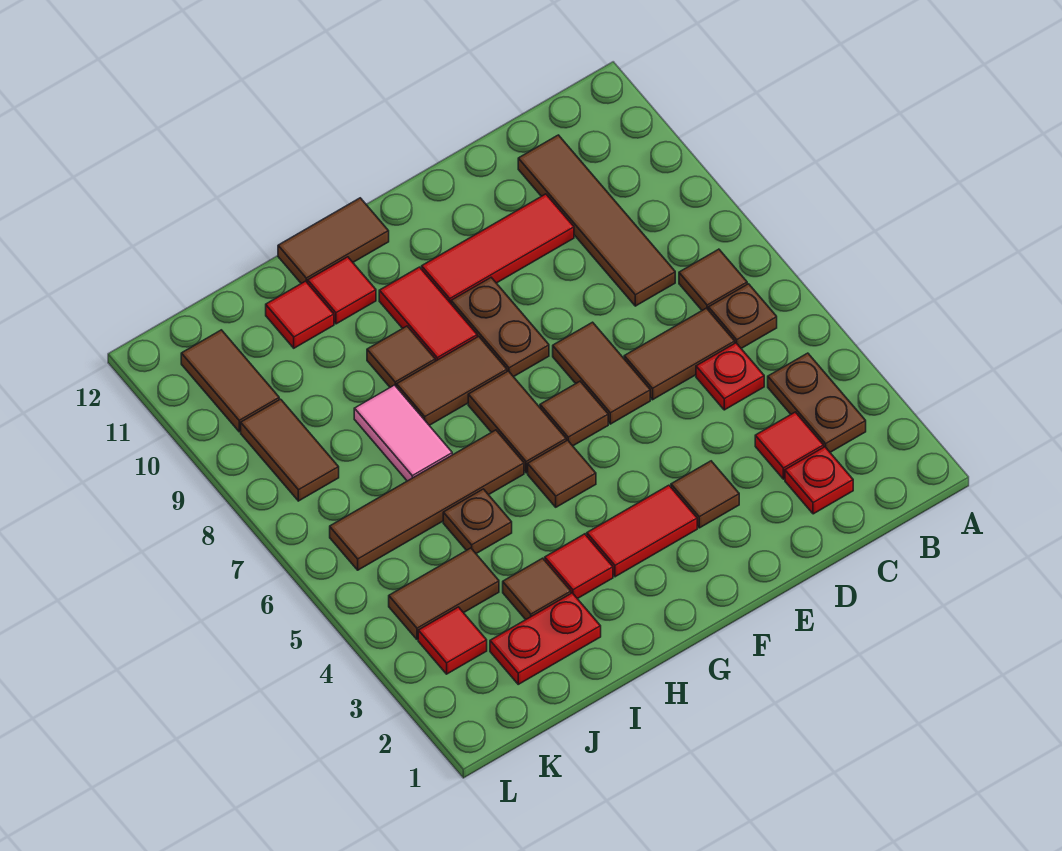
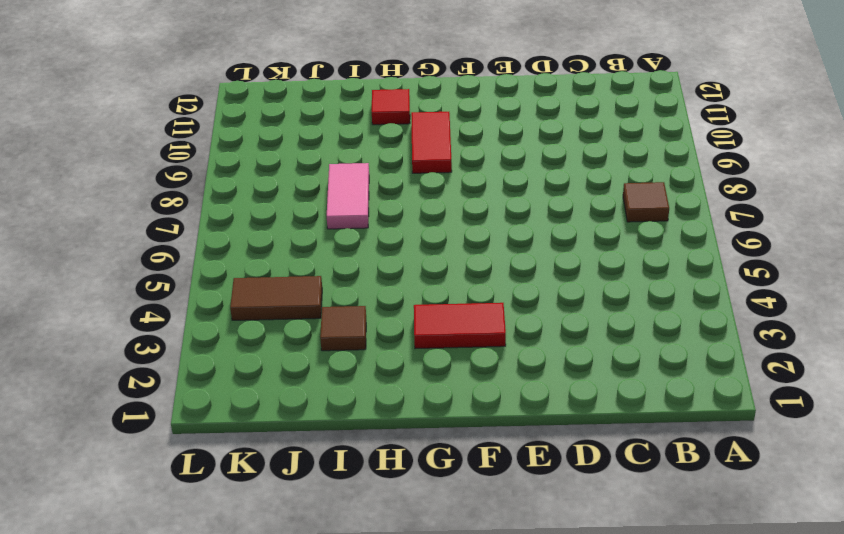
none -> brown plate B3:B4 level 1
none -> brown plate B6 level 1
none -> red plate C2 level 1
none -> red tile C3 level 1

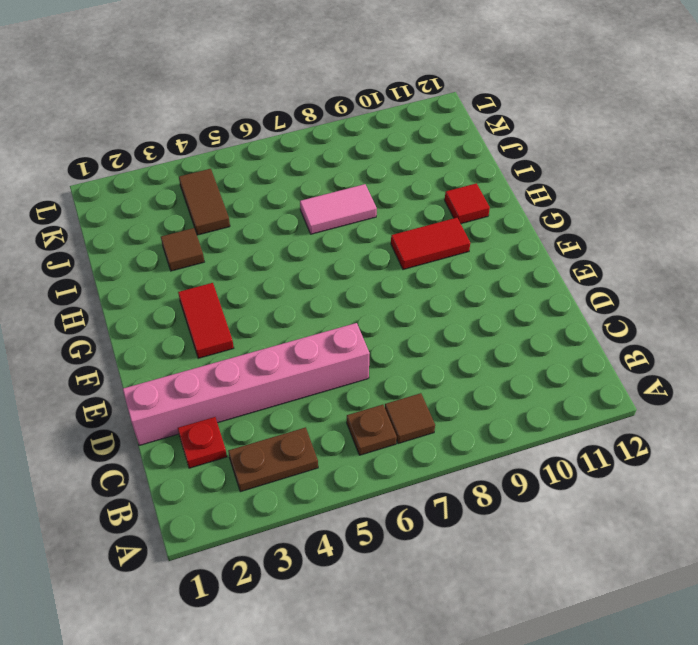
pink brick D1:D6 level 1 -> brown tile C6:D6 level 1
none -> red tile C3 level 1
none -> red plate C5 level 1
none -> brown tile C8:C11 level 1
none -> red tile D10:F10 level 1

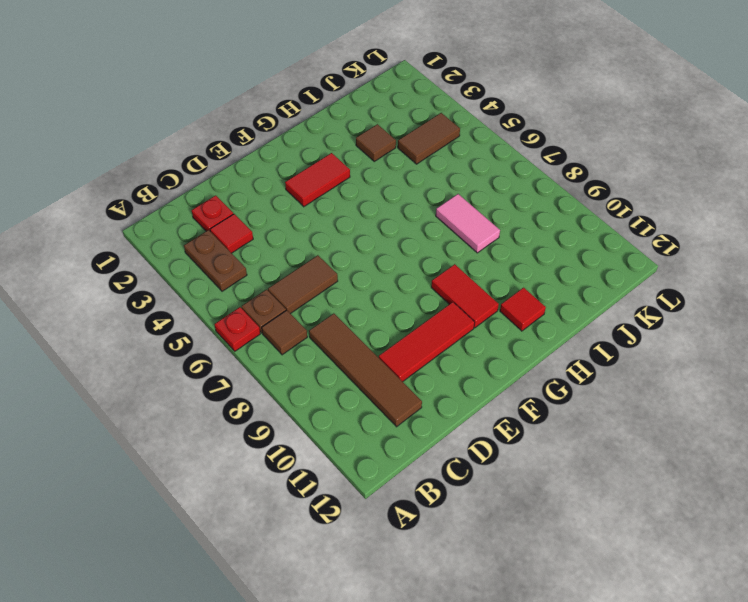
red plate A6 level 1 -> red plate C5 level 1
none -> brown tile E3 level 1
none -> brown tile E6:E7 level 1
none -> brown tile F6 level 1
none -> brown plate F8:F9 level 1

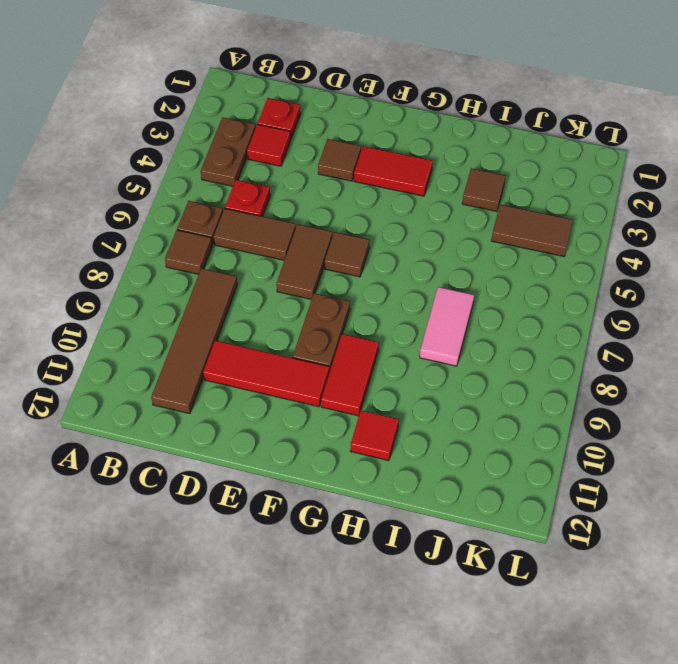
none -> brown tile G5 level 1
none -> brown tile G6:G7 level 1
none -> brown tile G8:H8 level 1
none -> brown tile G12:H12 level 1

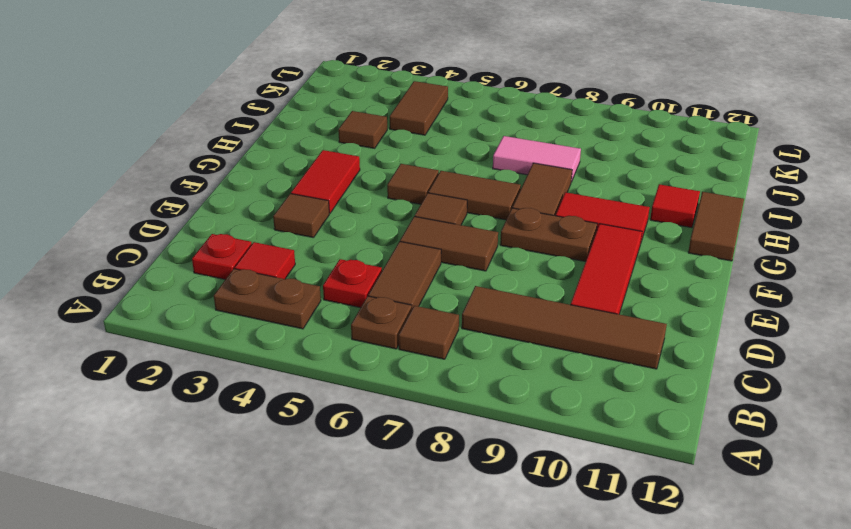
none -> red tile H3 level 1
none -> brown tile H6:K6 level 1
none -> brown tile H9 level 1
none -> red plate I2:J2 level 1

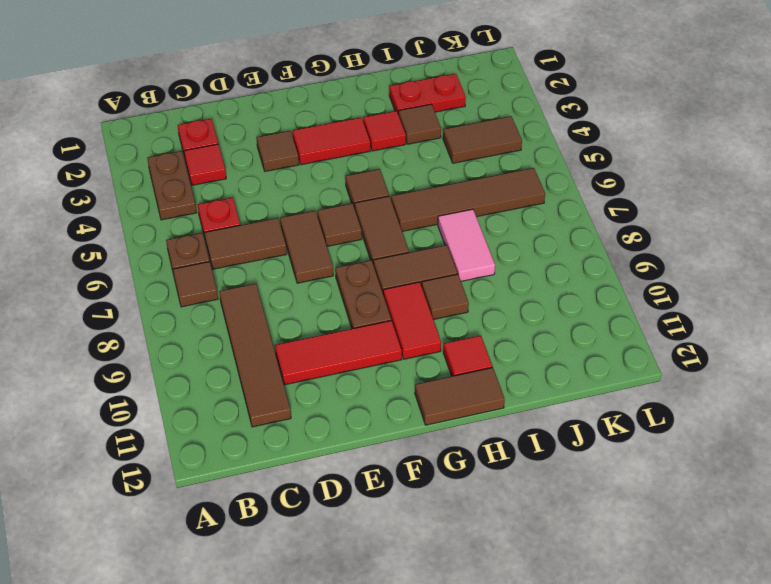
none -> brown plate I5 level 1
none -> red tile I11 level 1
none -> red tile K3 level 1
none -> brown tile K8:K9 level 1

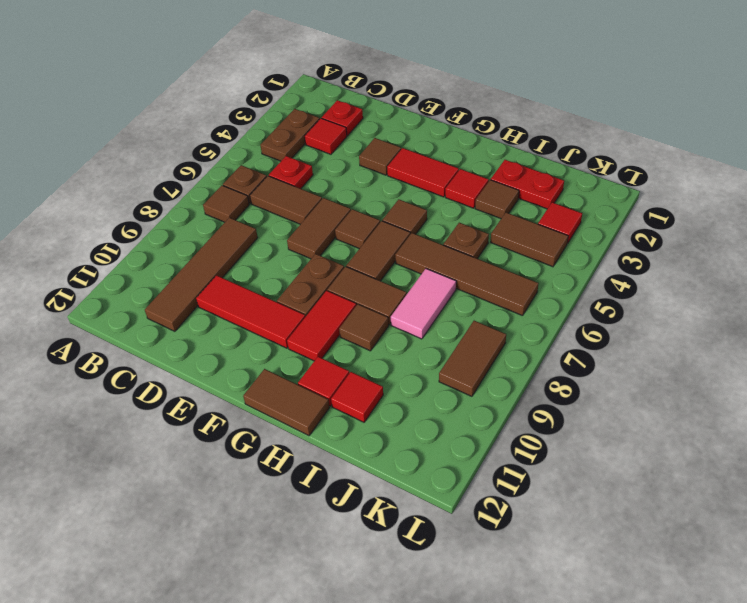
none -> brown tile K10:K11 level 1

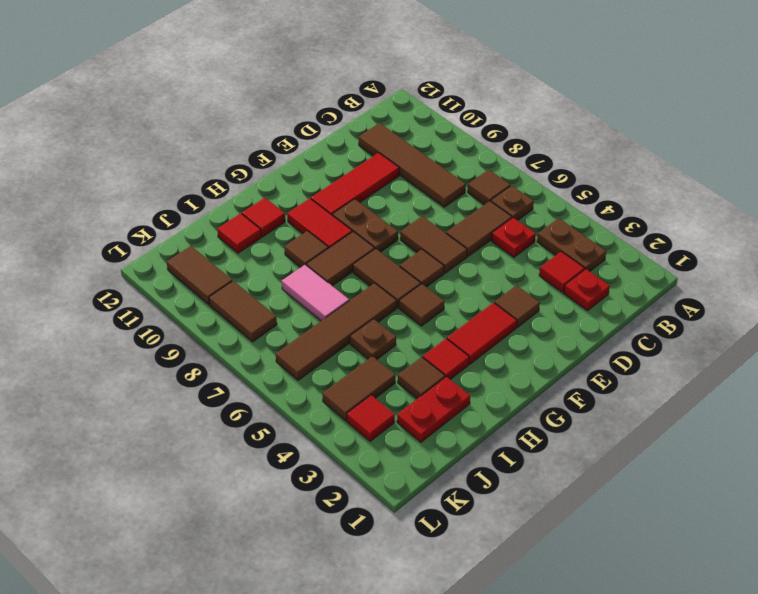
none -> brown tile G12:H12 level 1

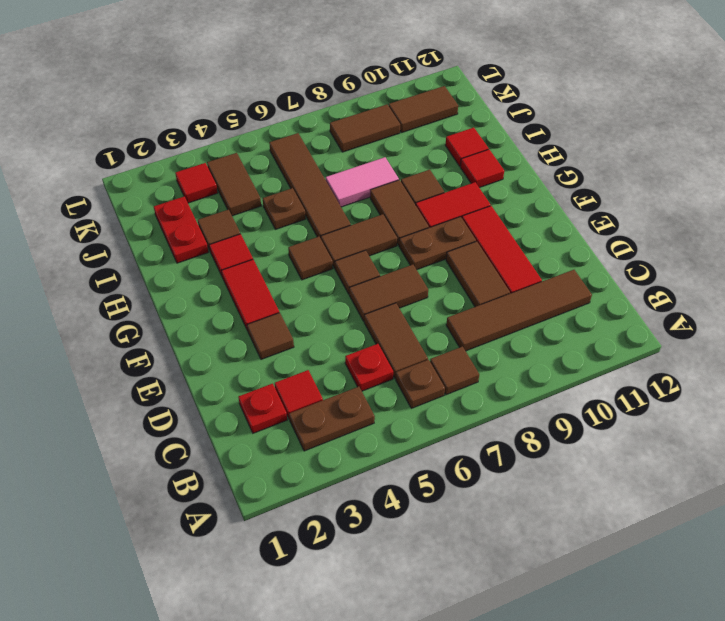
brown tile D9:E9 level 1 -> brown tile G12:H12 level 1

